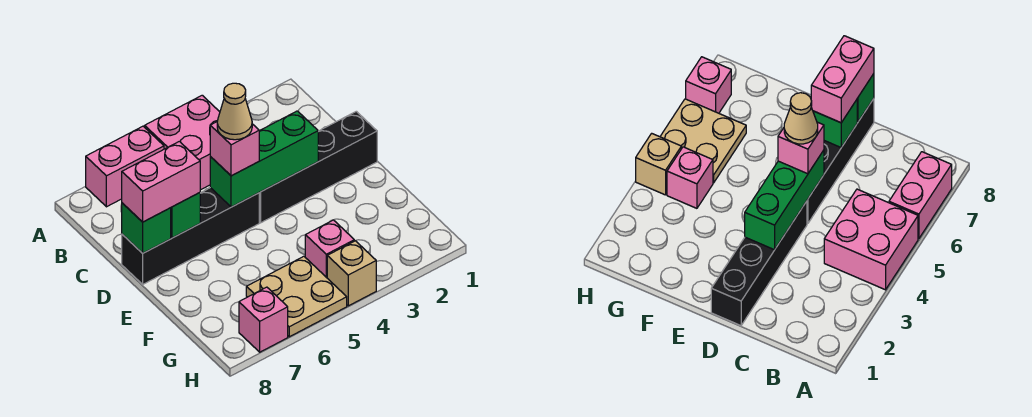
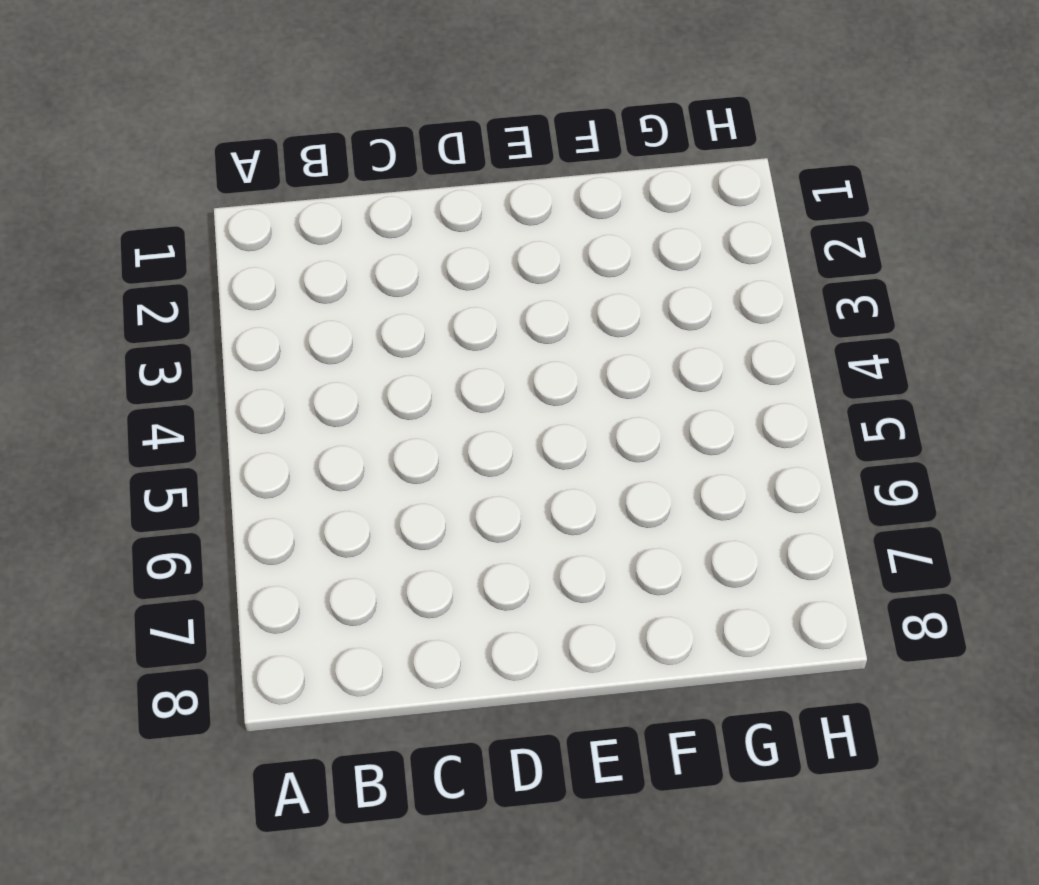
none -> pink brick A4:B5 level 1
none -> pink brick A6:A7 level 1
none -> black brick D1:D4 level 1

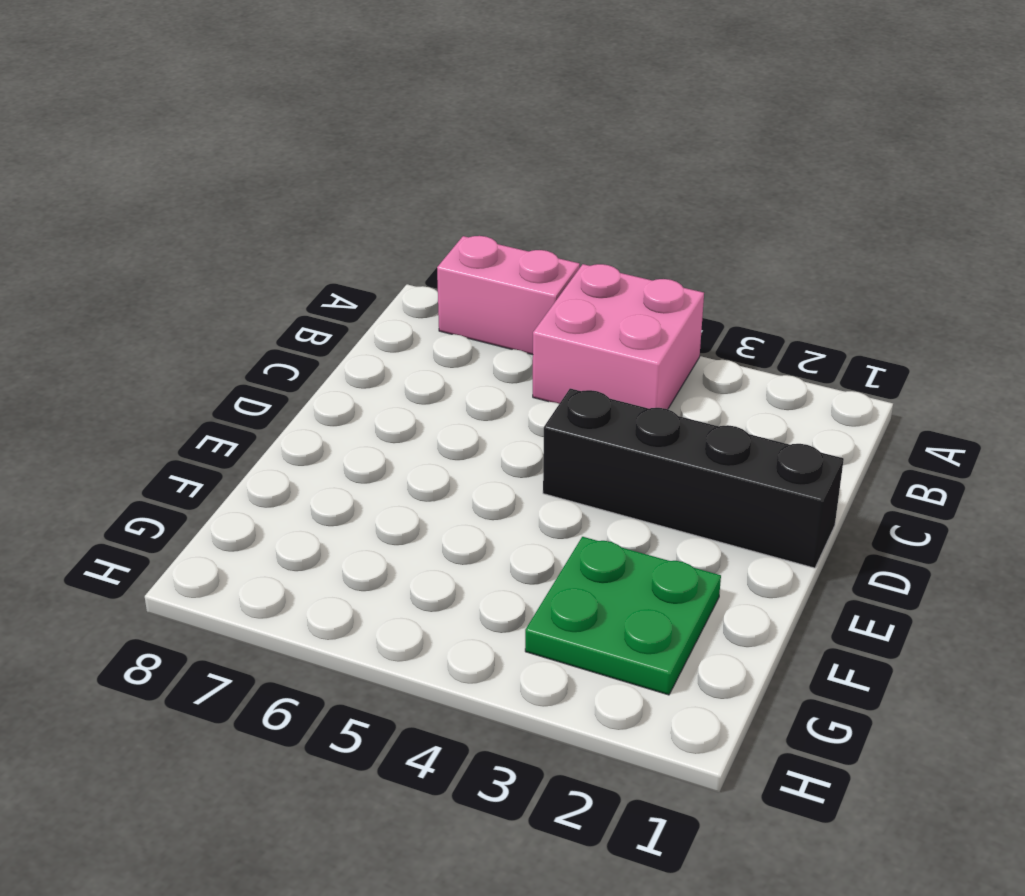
green plate F2:G3 level 1 -> none
none -> black brick D5:D8 level 1
none -> pink brick G4 level 1
none -> tan plate G5:H6 level 1

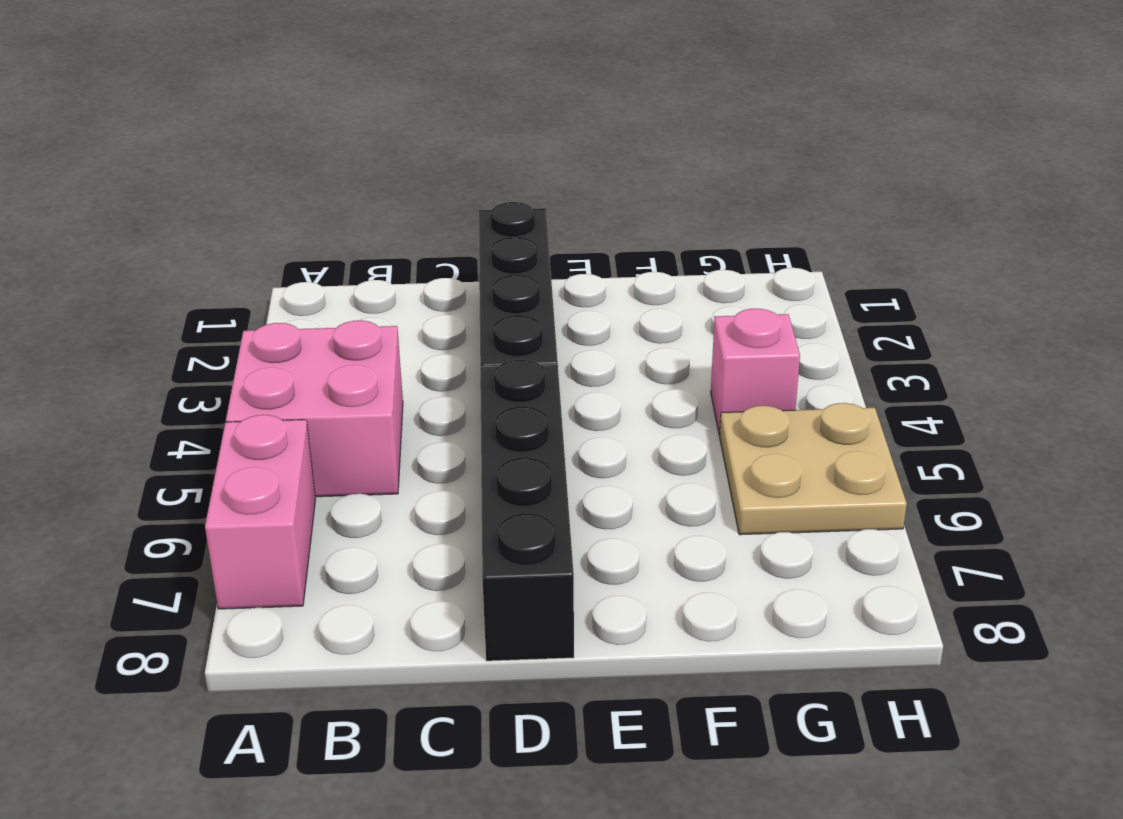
none -> tan brick H4 level 1
none -> pink brick H7 level 1
none -> green brick D3:D5 level 2

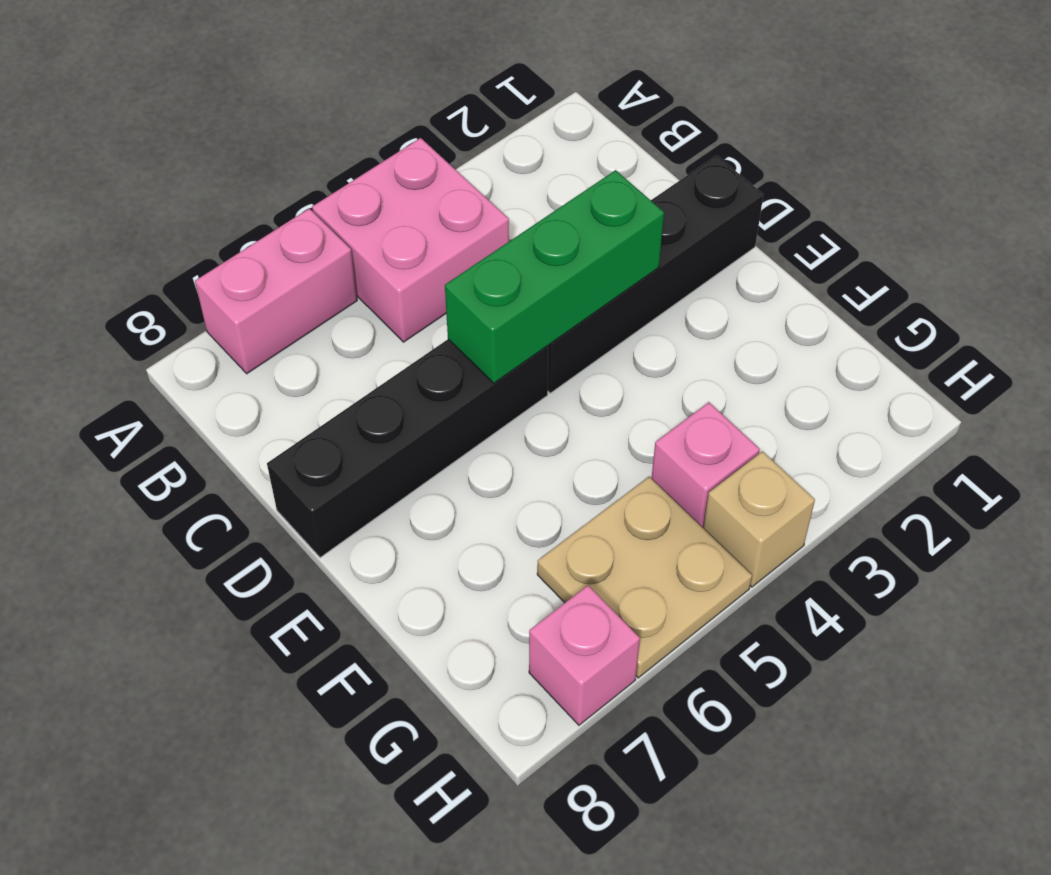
none -> green brick D7 level 2
none -> green brick D8 level 2
none -> pink brick D5 level 3

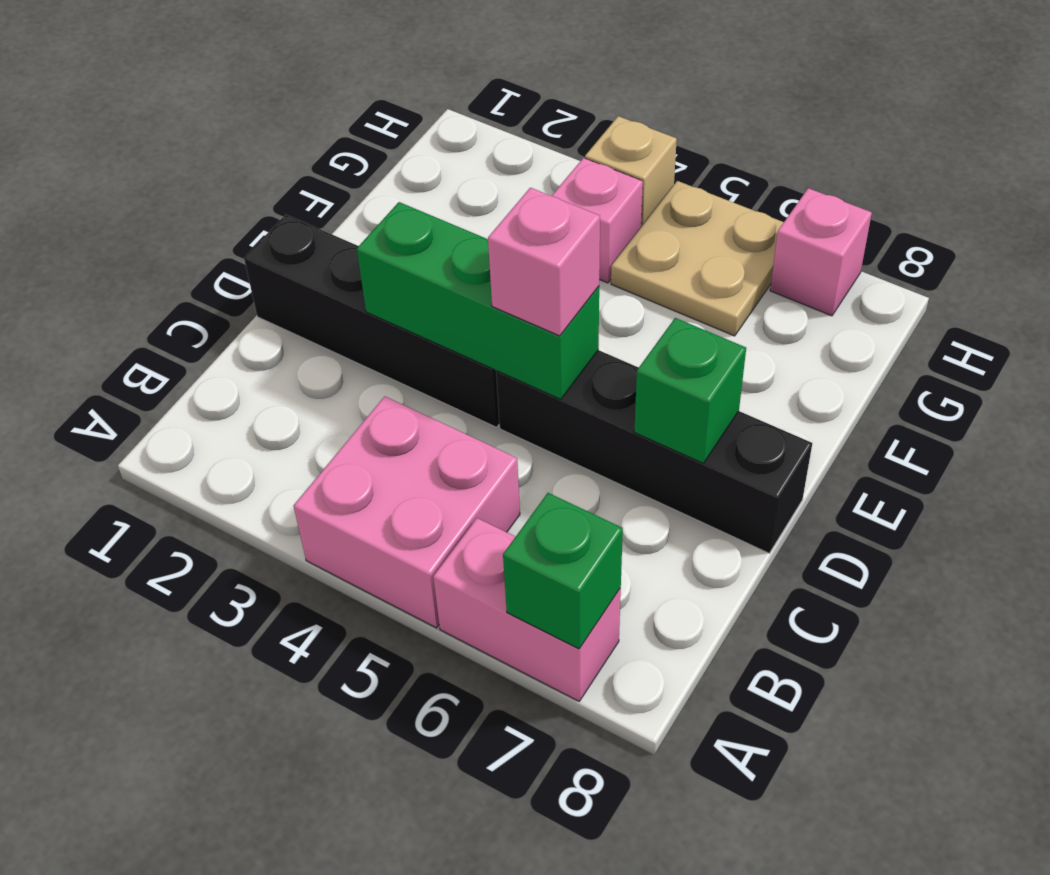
green brick A7 level 2 -> green brick D8 level 2
none -> pink brick D7:D8 level 3
none -> tan cone D5 level 4

